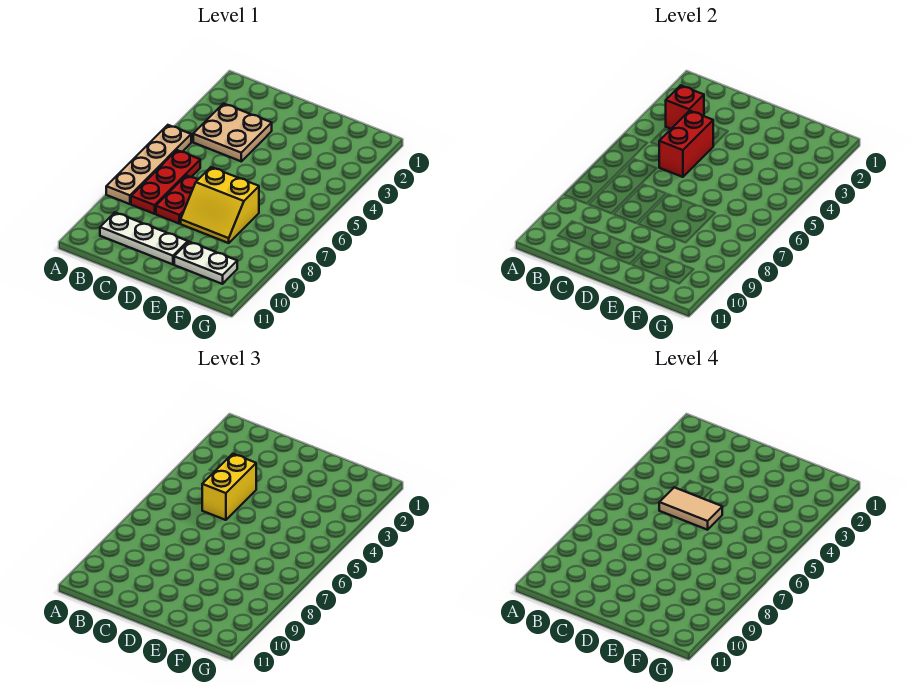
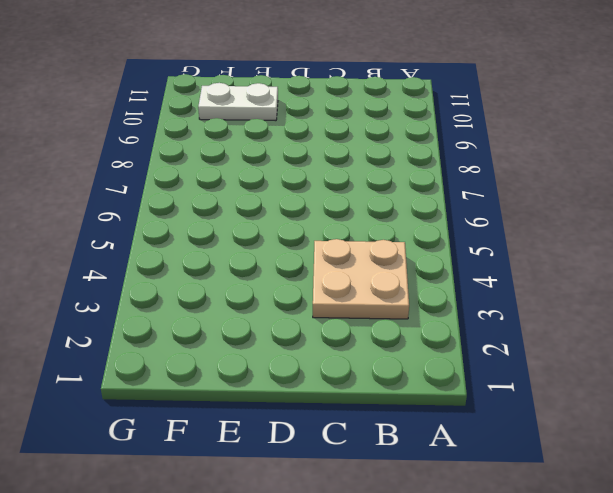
none -> tan plate A5:A8 level 1
none -> red plate B6:B8 level 1

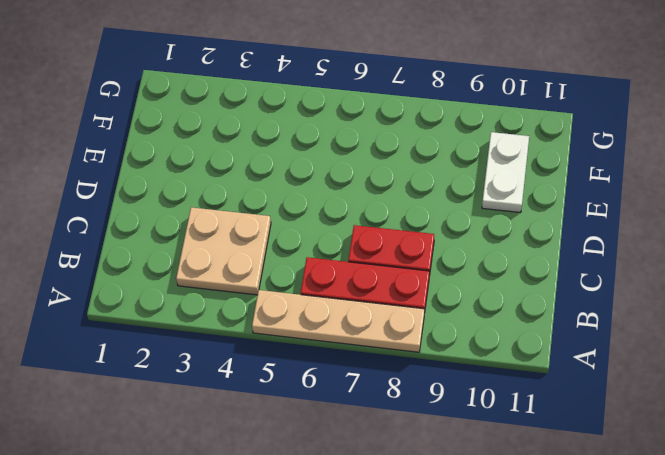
none -> white plate B10:D10 level 1
none -> yellow slope D7:E8 level 1 top 7

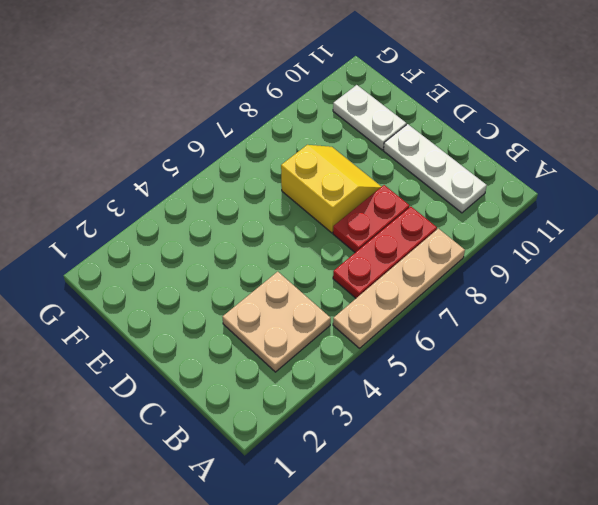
none -> red brick B3 level 2
none -> red brick C4:C5 level 2

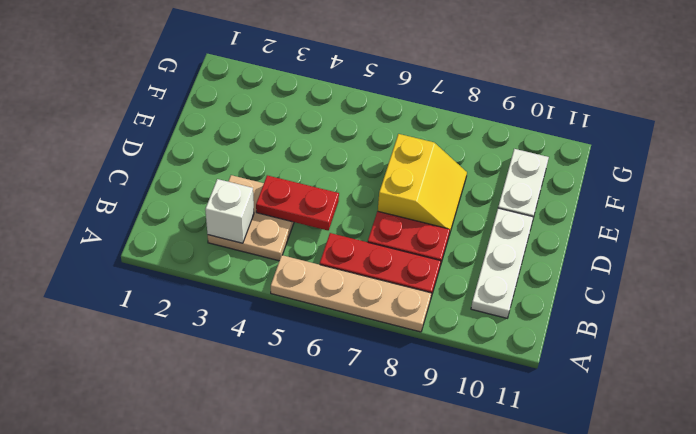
white brick B3 level 2 -> red brick B3 level 2
red plate C4:C5 level 2 -> red brick C4:C5 level 2
none -> yellow brick C4:C5 level 3
none -> tan tile C5:D5 level 4

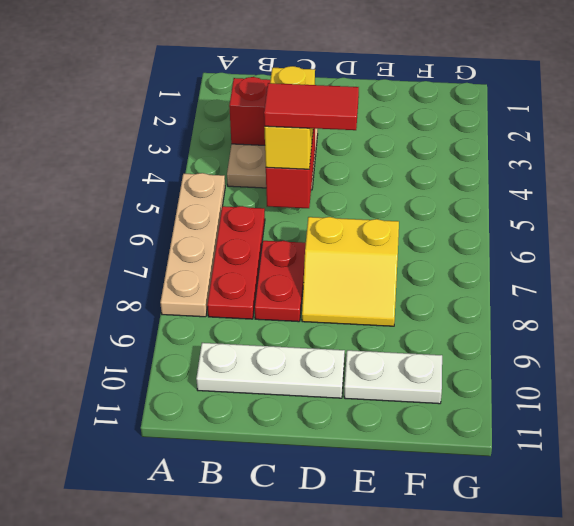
red tile C5:D5 level 4 -> tan tile C5:D5 level 4

